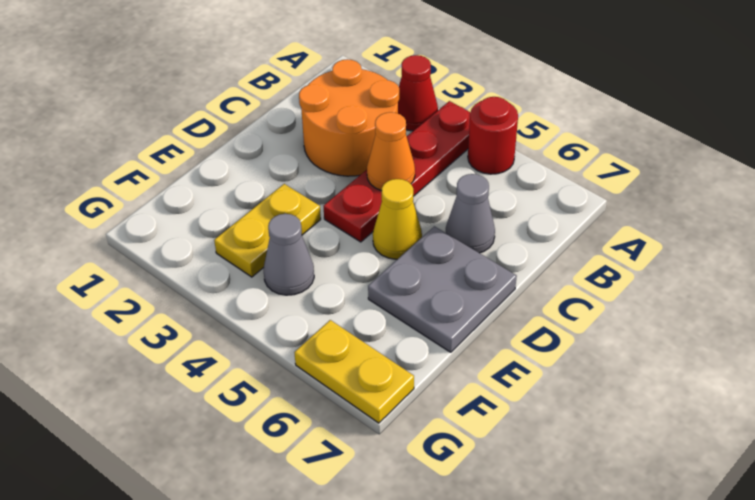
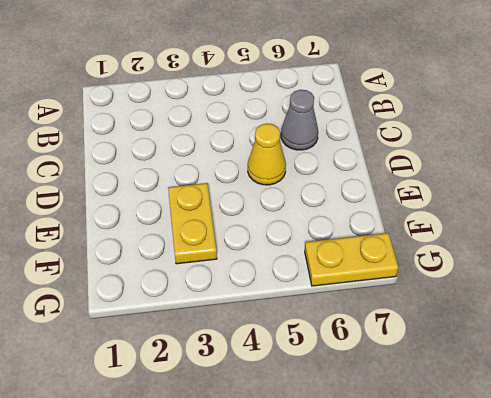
none -> red cone A3 level 1
none -> red plate A4:D4 level 1

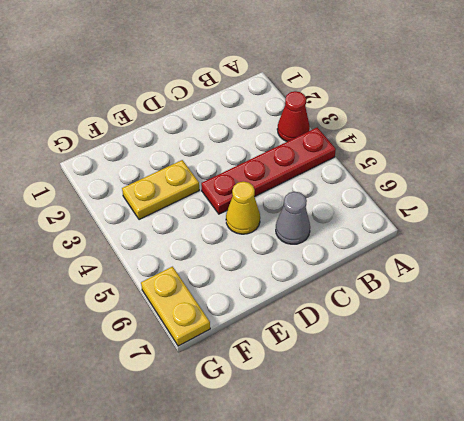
none -> red round brick A5 level 1
none -> orange round brick B2:C3 level 1

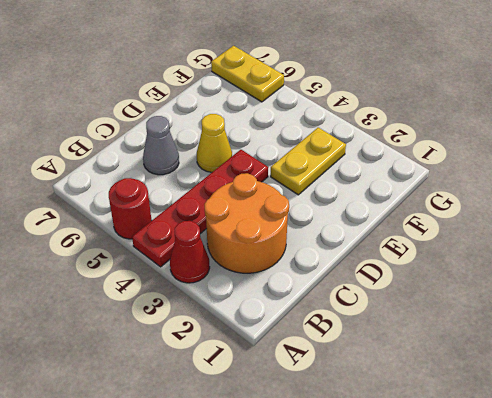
none -> grey plate D6:E7 level 1
none -> grey cone F4 level 1

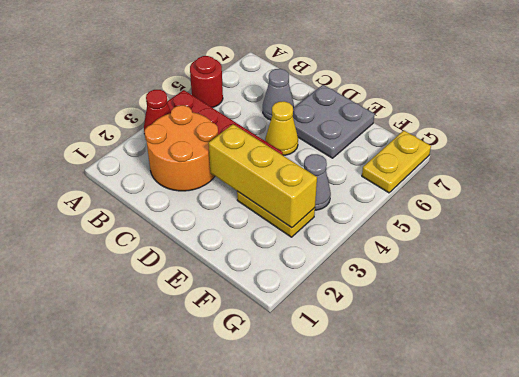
yellow brick D3:F3 level 2 -> none
none -> orange cone C4 level 2

